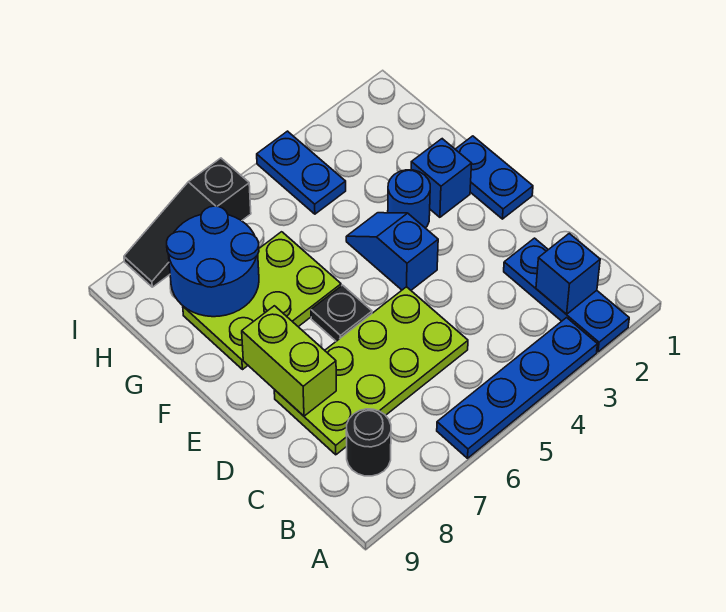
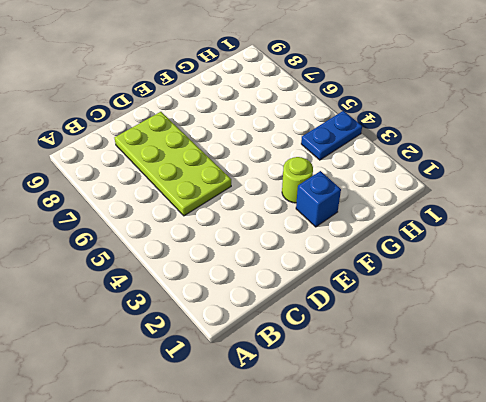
lime round brick F3 level 1 -> blue round brick F3 level 1
none -> blue plate A2:C2 level 1
none -> blue plate A3:A6 level 1
none -> black round brick B8 level 1

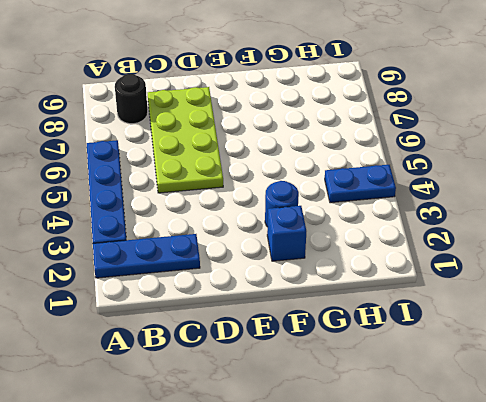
none -> blue plate E1:F1 level 1
none -> blue slope E4:F4 level 1 top E
none -> black plate E6 level 1

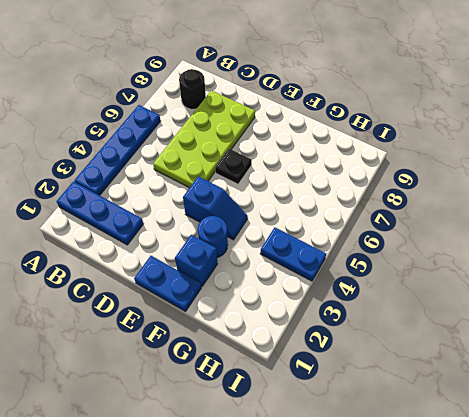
none -> lime plate F6:G8 level 1
none -> black slope I6:I8 level 1 top 6
none -> blue brick B2 level 2

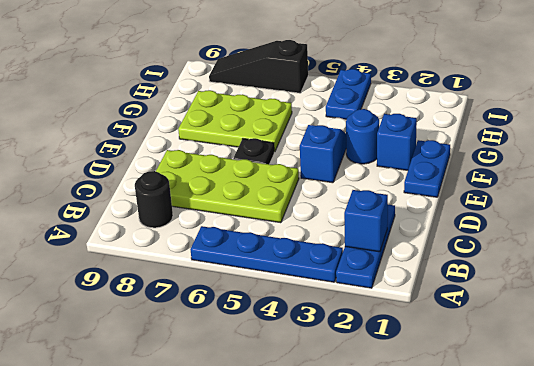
none -> lime brick D8:E8 level 2
none -> blue round brick G7:H8 level 2

